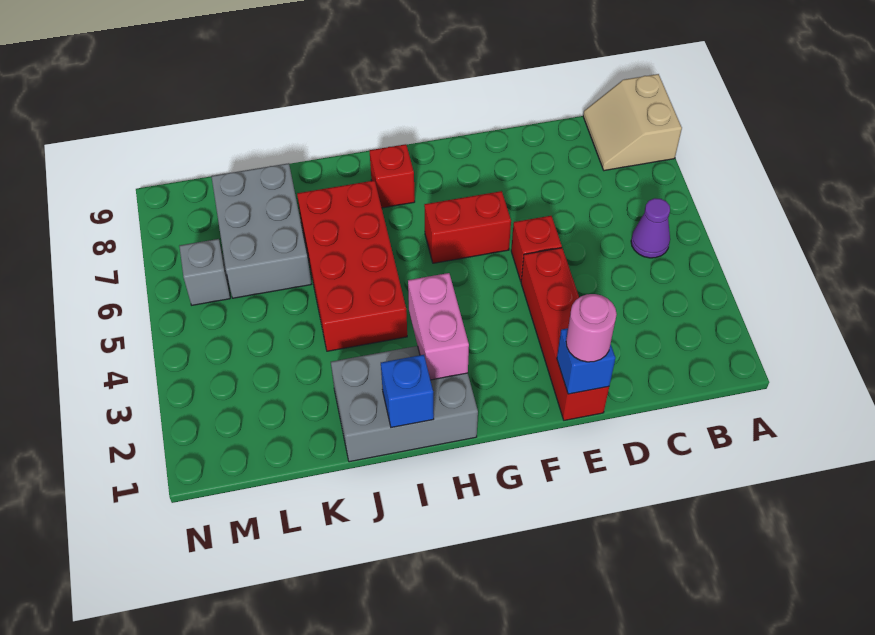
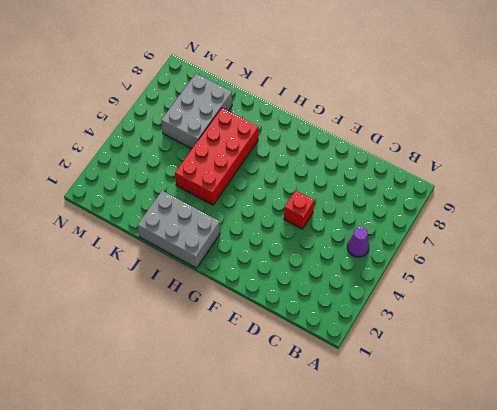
none -> tan slope A8:B9 level 1 top A
none -> red brick E1:E4 level 1
none -> red brick F6:G6 level 1

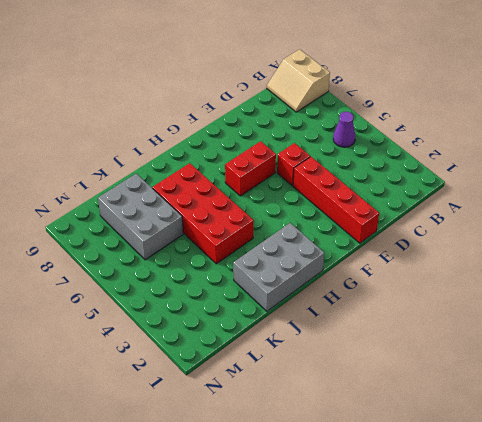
none -> red brick H8 level 1
none -> grey brick M6 level 1
none -> blue brick E1 level 2

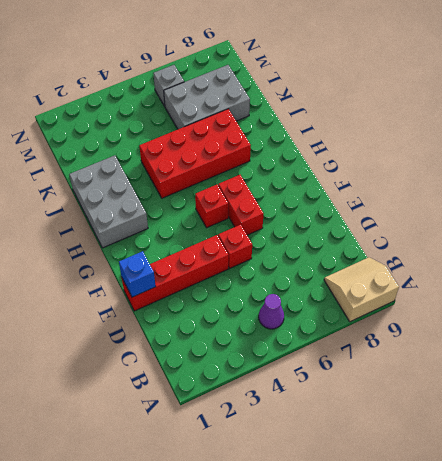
red brick G5 level 1 -> red brick H8 level 1
none -> pink brick H2:H3 level 2
none -> blue brick I1 level 2
none -> pink round brick E1 level 3

